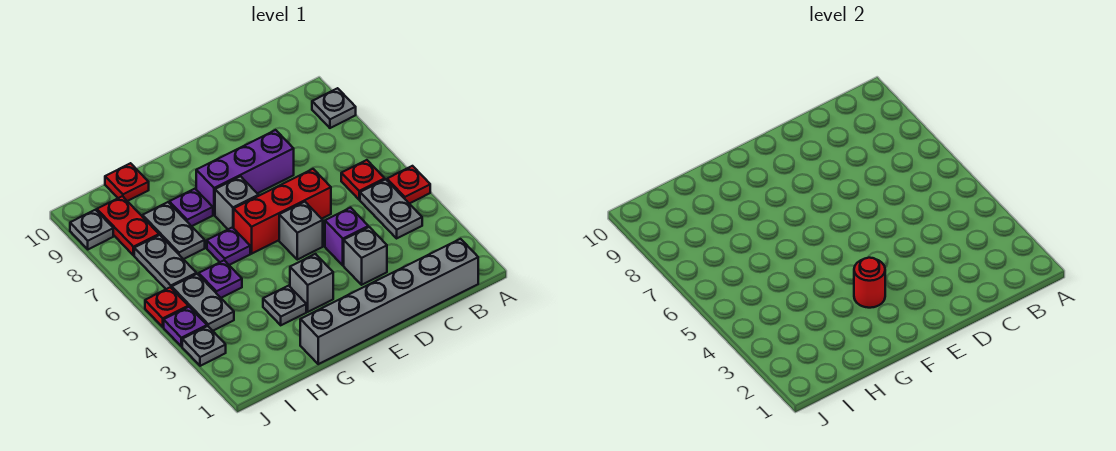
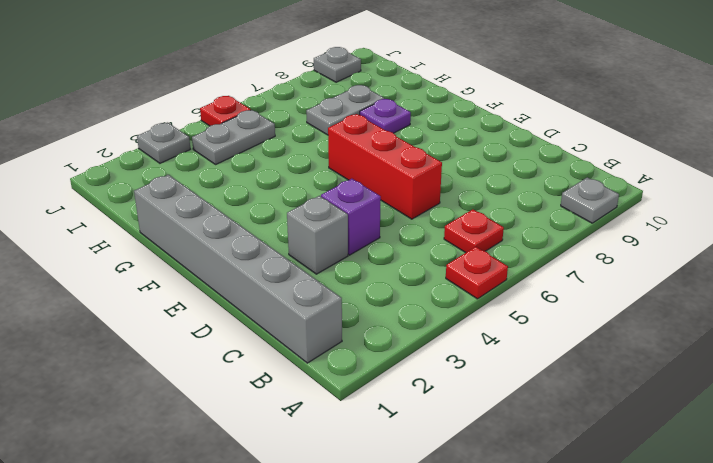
none -> grey plate B4:B5 level 1
none -> purple brick D8:F8 level 1
none -> grey brick E5 level 1

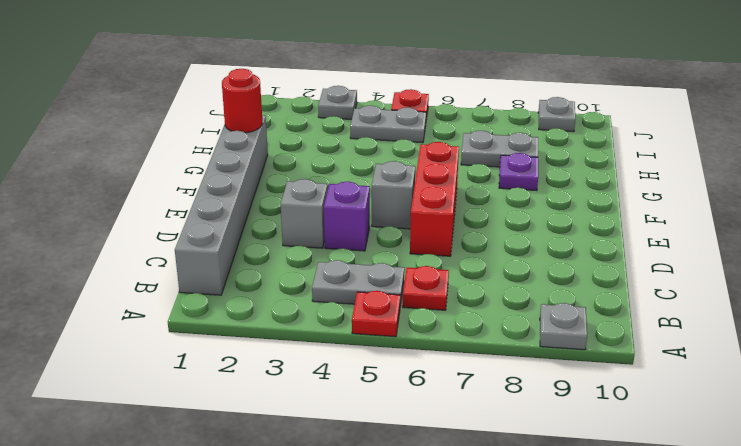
red round brick G1 level 2 -> red round brick F3 level 2
none -> purple brick D8:F8 level 1
none -> grey brick F3 level 1
none -> grey brick F7 level 1

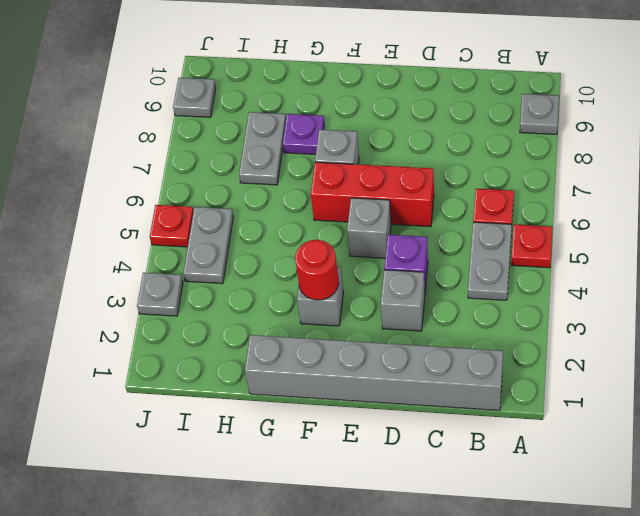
none -> purple brick D8:F8 level 1
none -> grey plate G3 level 1
none -> purple plate G6 level 1

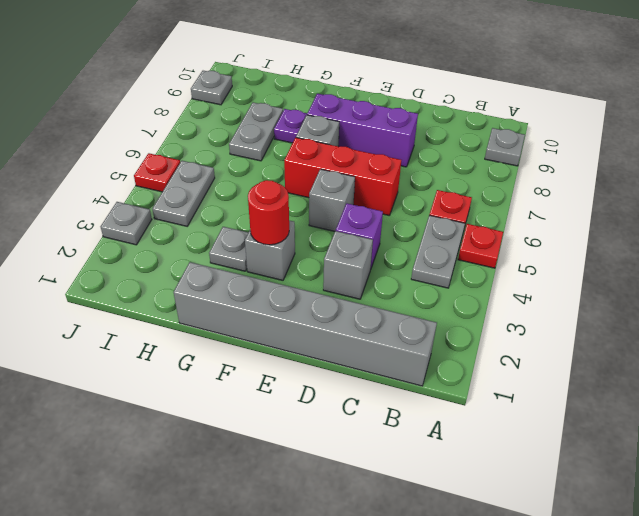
none -> purple plate G6 level 1
none -> purple plate H5 level 1
none -> red plate H10 level 1

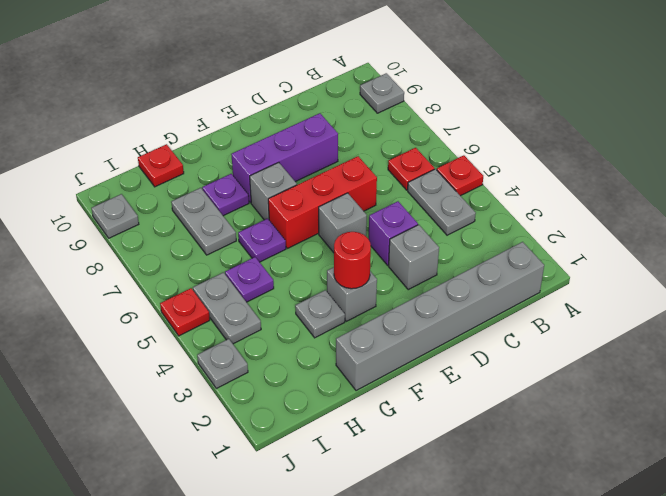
none -> grey plate I6:I7 level 1
none -> red plate I8:I9 level 1
none -> purple plate J4 level 1

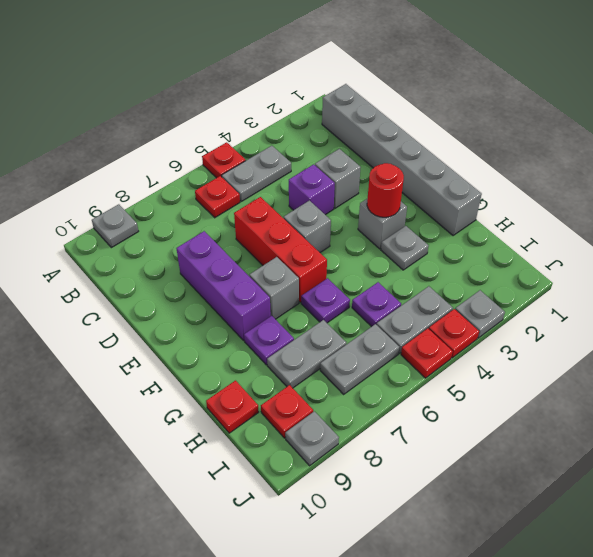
red plate I9 level 1 -> red plate I8:I9 level 1
red plate J4 level 1 -> purple plate J4 level 1

